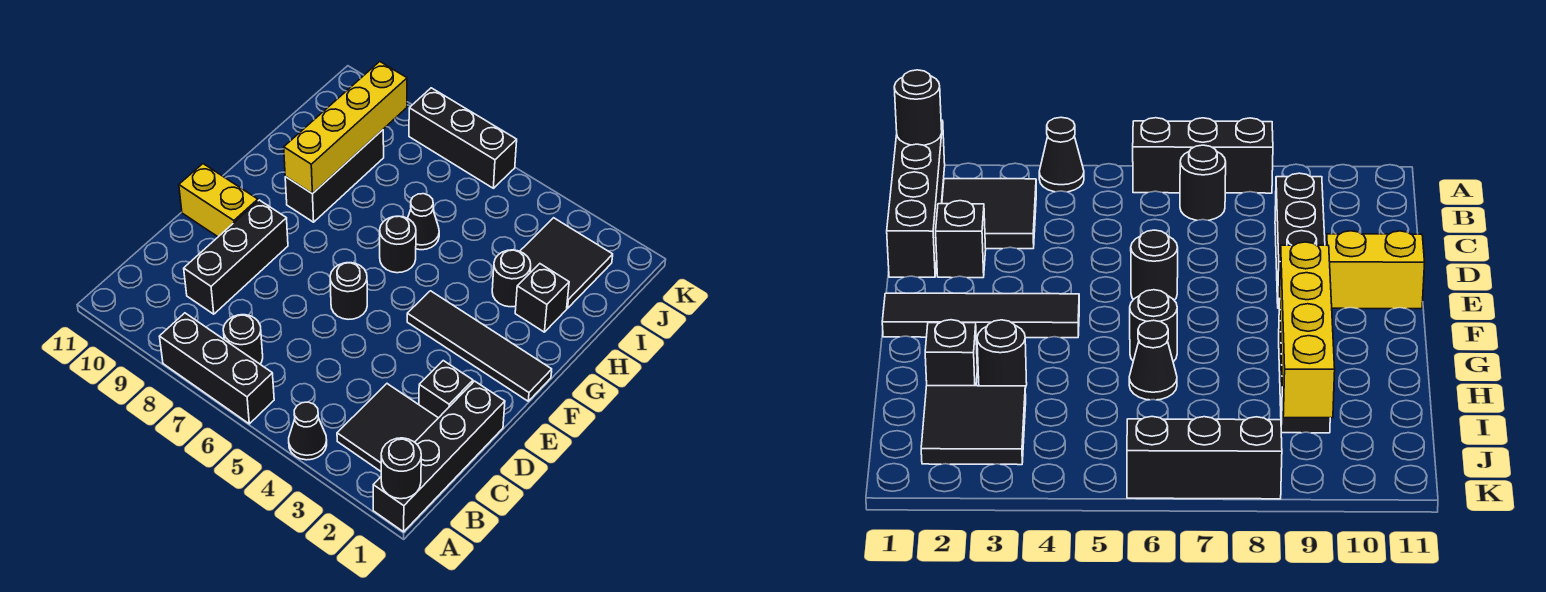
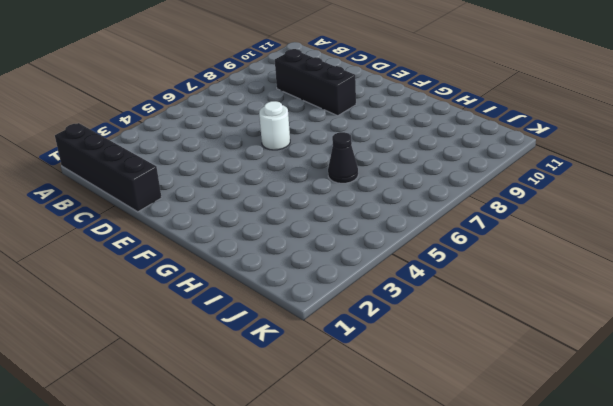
white round brick E6 level 1 -> black round brick E6 level 1
none -> black cone A4 level 1
none -> black brick A6:A8 level 1
none -> black tile B2:C3 level 1

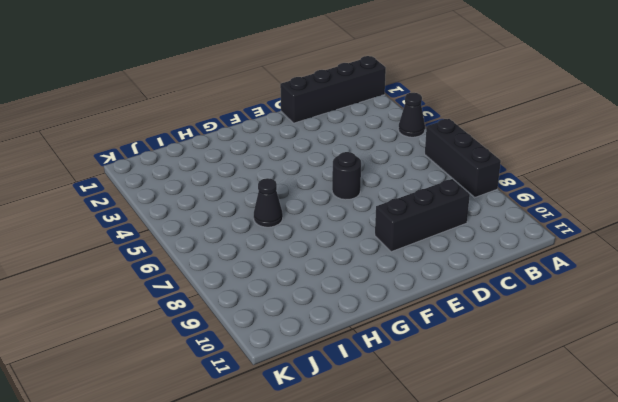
none -> black tile B2:C3 level 1
none -> black round brick B7 level 1
none -> black brick D2 level 1

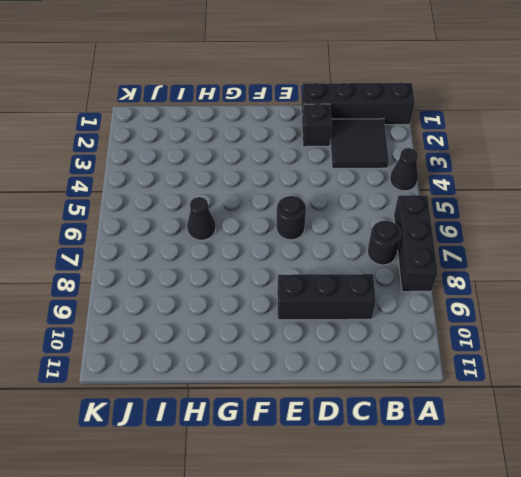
none -> yellow brick E10:E11 level 1
none -> black tile F1:F4 level 1
none -> black round brick G6 level 1

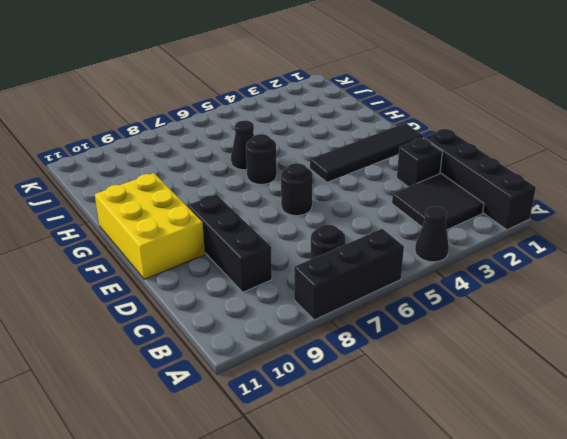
yellow brick E10:G11 level 1 -> yellow brick E10:E11 level 1
none -> black brick G9:I9 level 1
none -> black brick H2 level 1
none -> black round brick H3 level 1

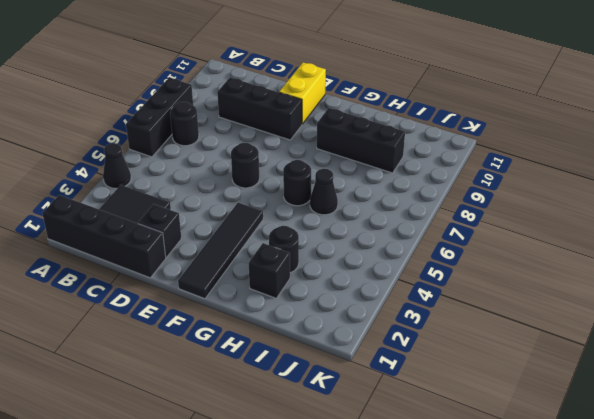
none -> black tile I2:J3 level 1
none -> black brick K6:K8 level 1
none -> black round brick A1 level 2

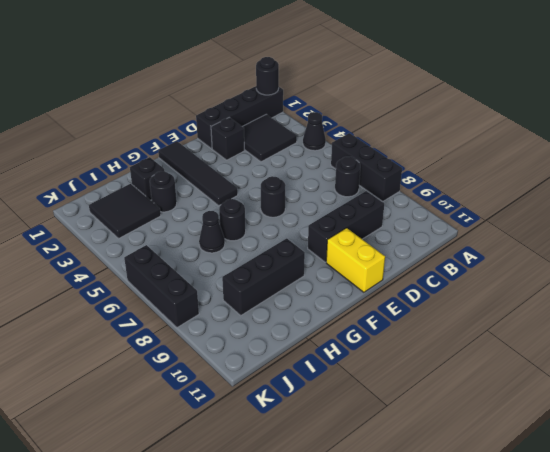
none -> yellow brick G9:J9 level 2

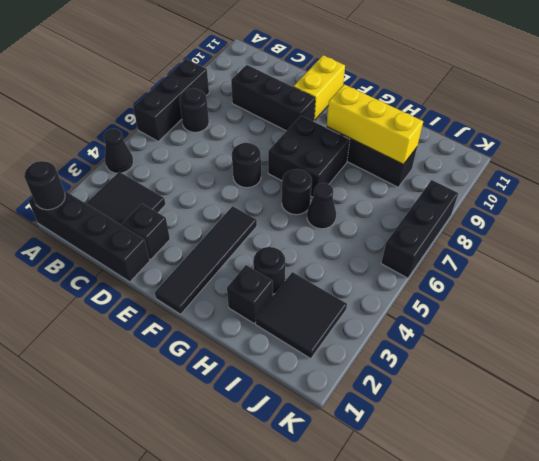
black brick F7:G8 level 1 -> none
yellow brick G9:I9 level 2 -> yellow brick G9:J9 level 2

